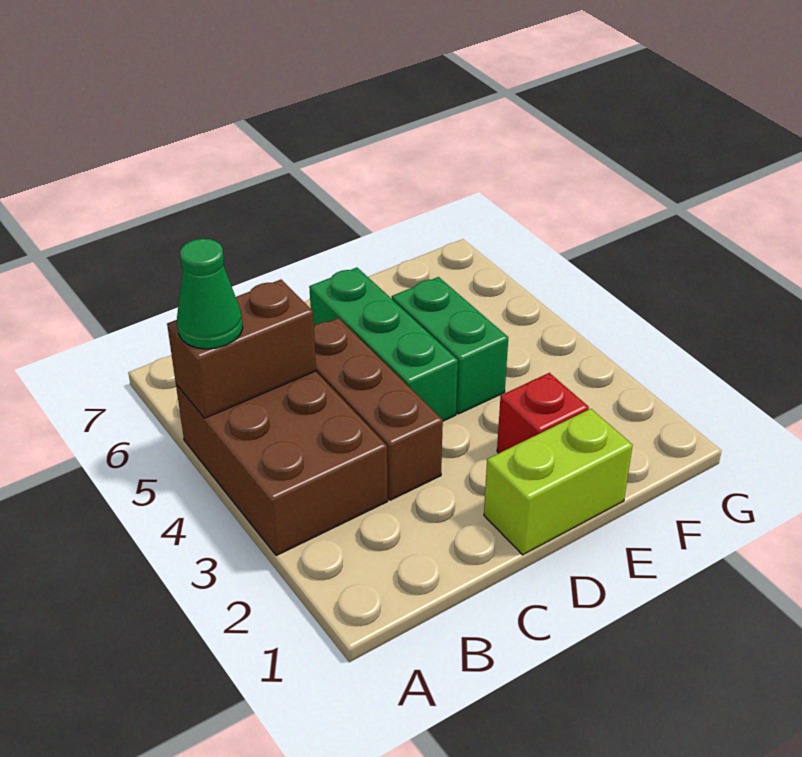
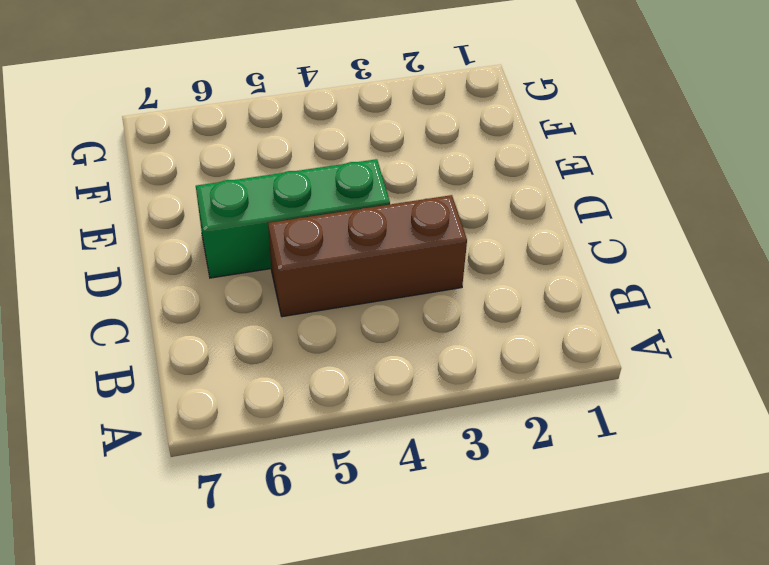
none -> brown brick A3:B5 level 1
none -> lime brick D1:E1 level 1

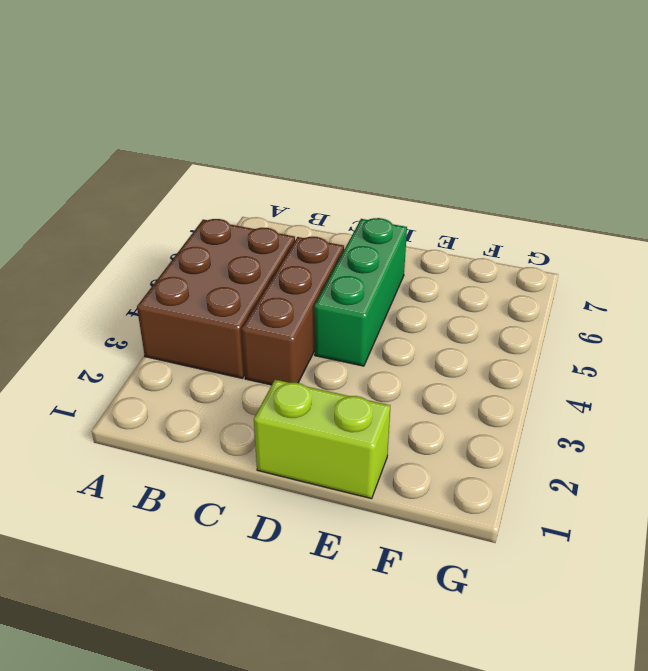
none -> red brick E2 level 1
none -> green brick E4:E5 level 1

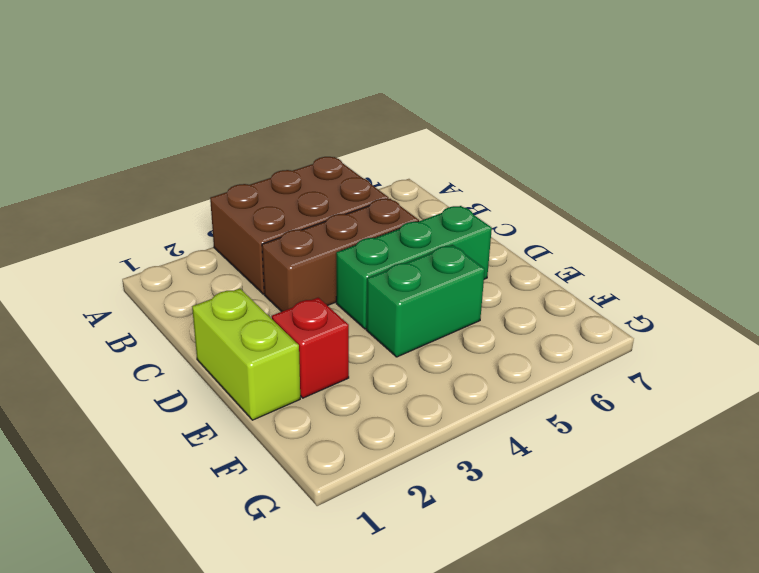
none -> brown brick A5:B5 level 2
none -> green cone A5 level 3

